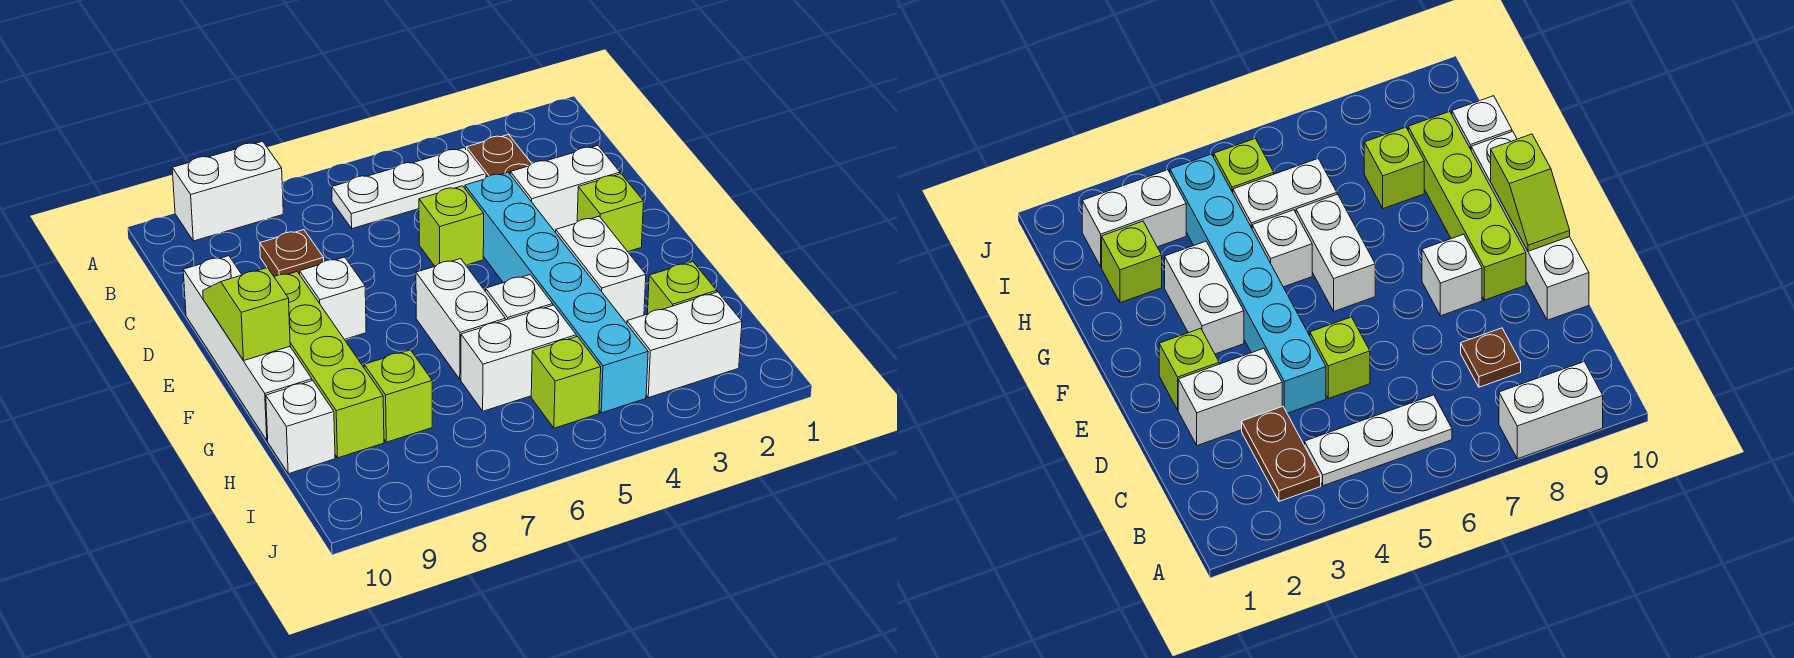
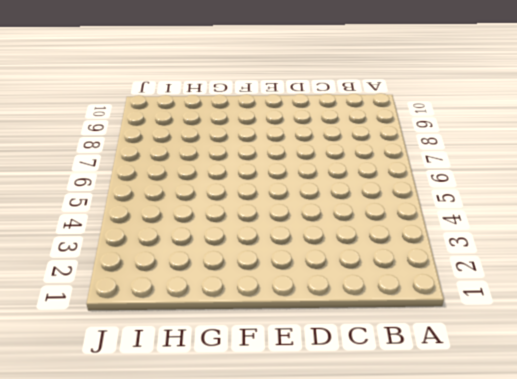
none -> white brick A8:A9 level 1
none -> brown plate B3:C3 level 1
none -> white plate B4:B6 level 1

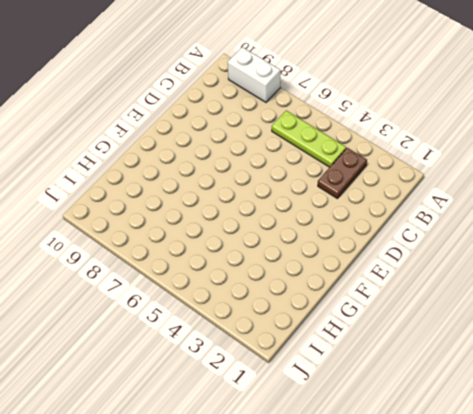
lime plate B4:B6 level 1 -> white plate B4:B6 level 1
none -> brown plate C8 level 1
none -> white brick D2:D3 level 1
none -> cyan brick D4:I4 level 1

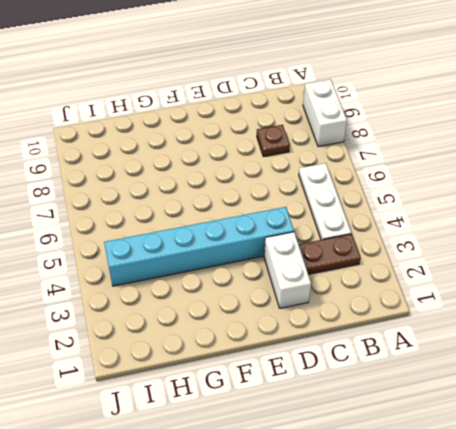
none -> lime brick D5 level 1
none -> white brick D10:G10 level 1
none -> lime brick E2 level 1

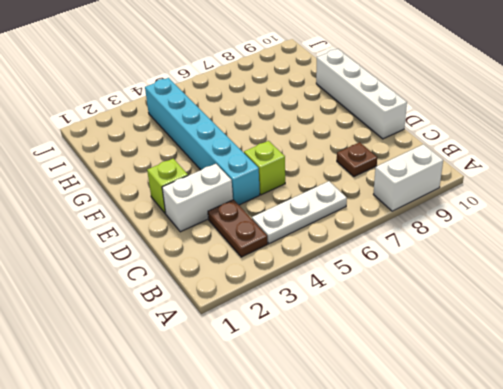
none -> white brick E8 level 1
none -> lime brick E9:H9 level 1
none -> white brick F3:G3 level 1

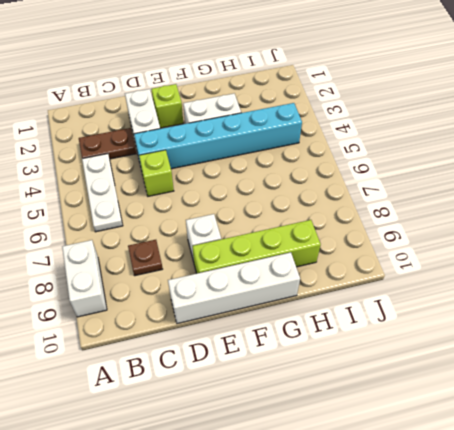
none -> white brick F6:G6 level 1
none -> white brick G5 level 1
none -> lime brick H2 level 1

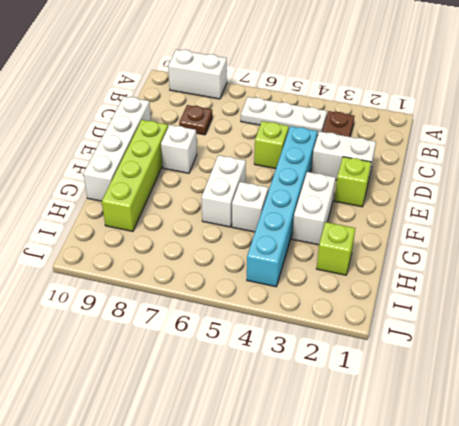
none -> white brick H5:H6 level 1
none -> lime brick H8 level 1
none -> white brick H10 level 1

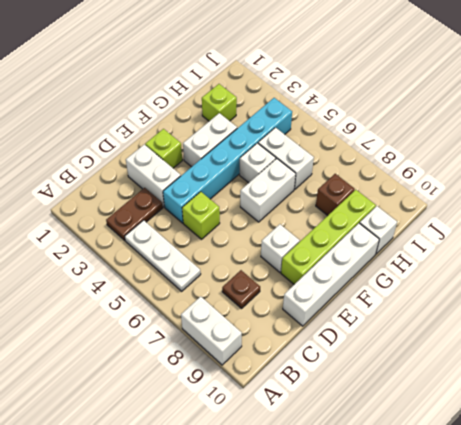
brown brick H8 level 1 -> lime brick H8 level 1
none -> white brick I2:I3 level 1
none -> lime brick I5 level 1
none -> lime slope E10:F10 level 2 top F

